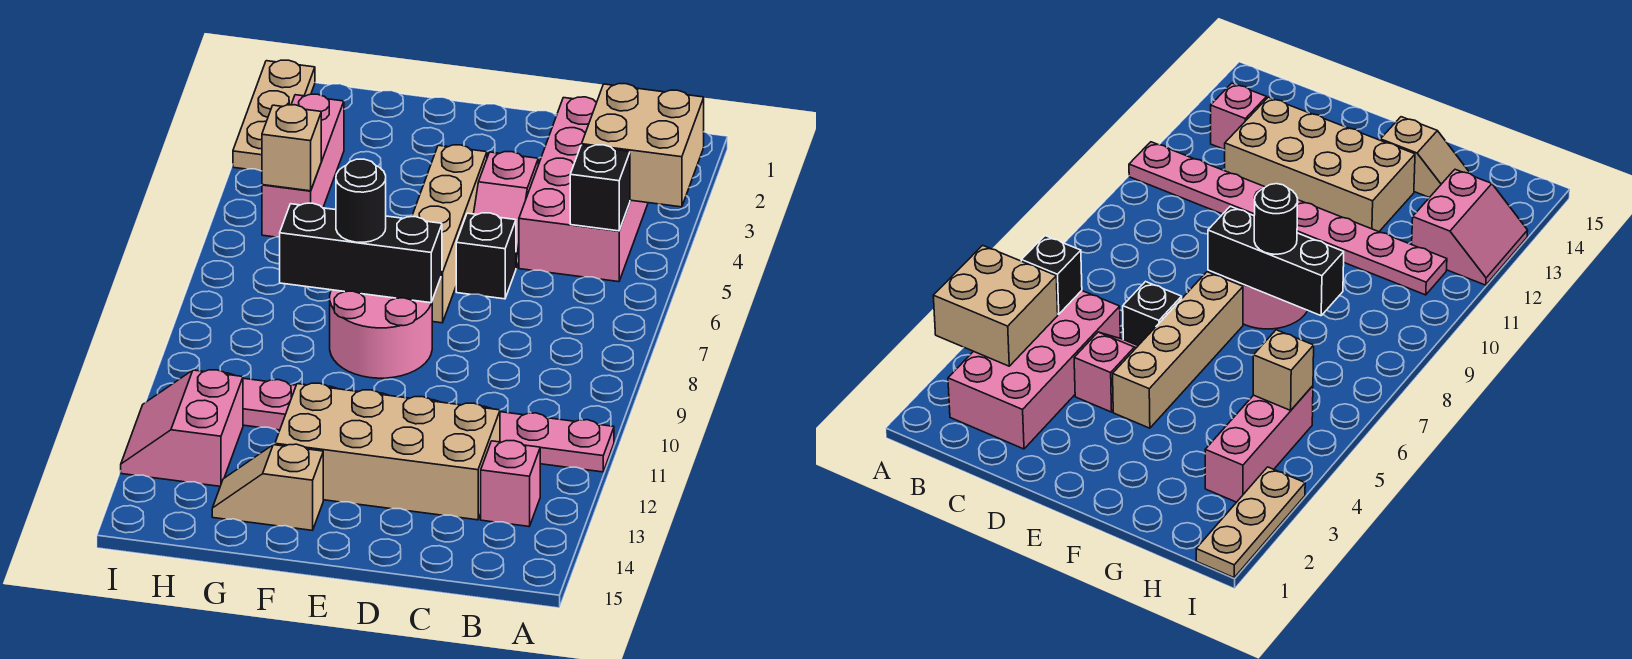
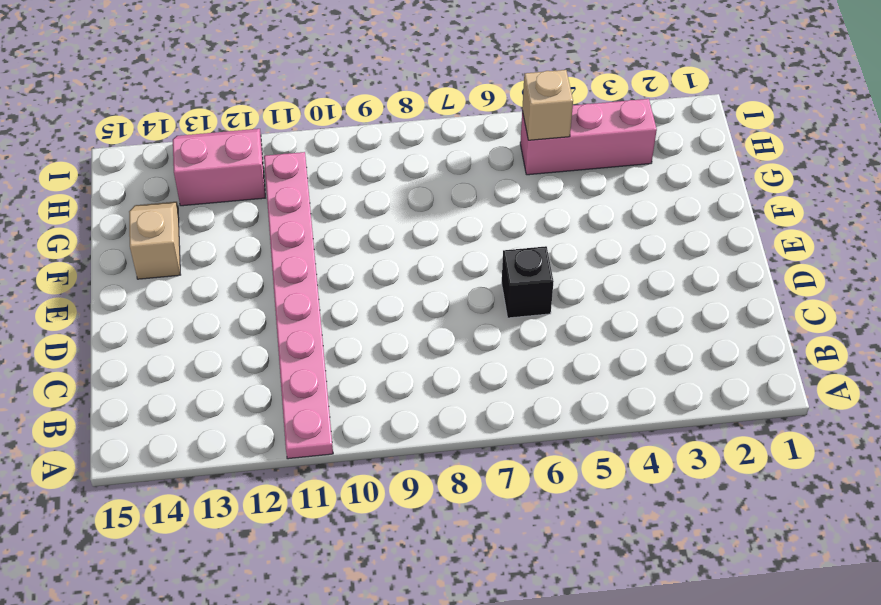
none -> pink brick B2:C5 level 1
none -> pink brick B13 level 1
none -> tan brick C12:F13 level 1

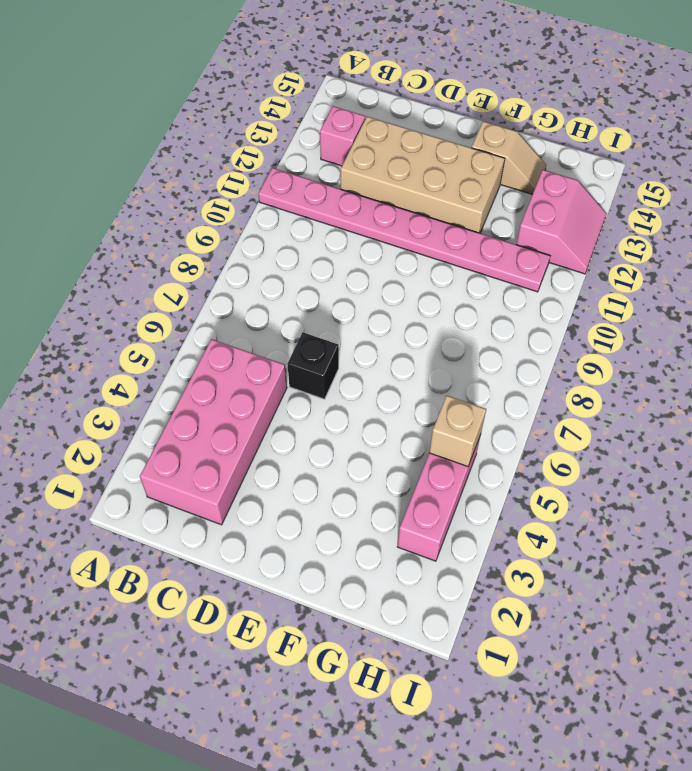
none -> pink slope D4:D5 level 1 top 4
none -> tan brick E4:E7 level 1
none -> pink round brick E8:F9 level 1

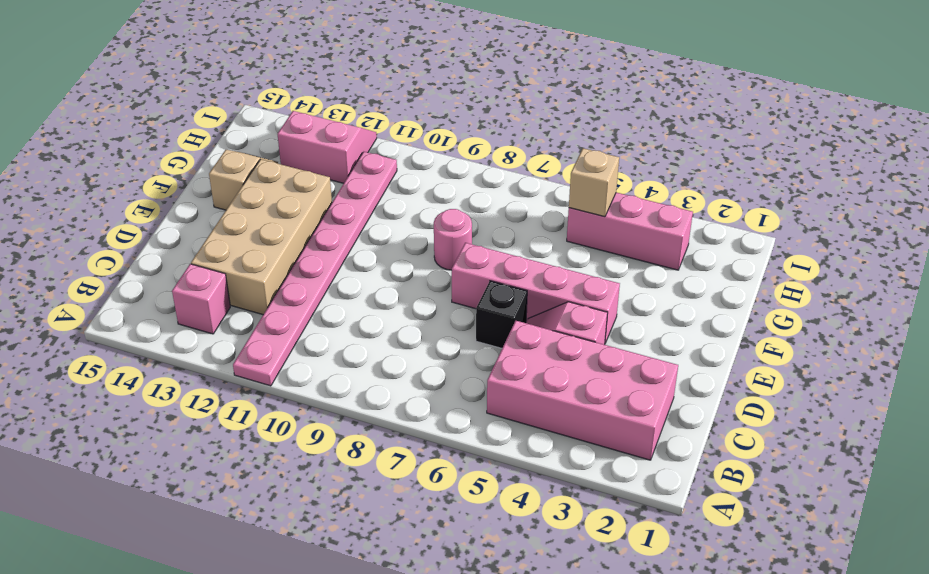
pink brick E4:E7 level 1 -> tan brick E4:E7 level 1
pink round brick F8 level 1 -> pink round brick E8:F9 level 1
none -> tan plate I1:I3 level 1
none -> tan brick A3:B4 level 2
none -> black brick B5 level 2

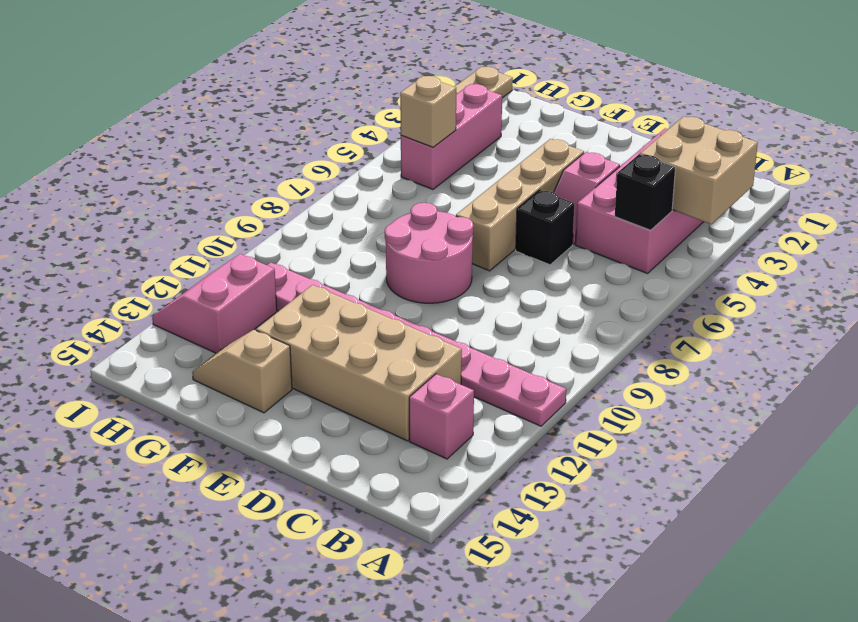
none -> black brick E8:G8 level 2
none -> black round brick F8 level 3

